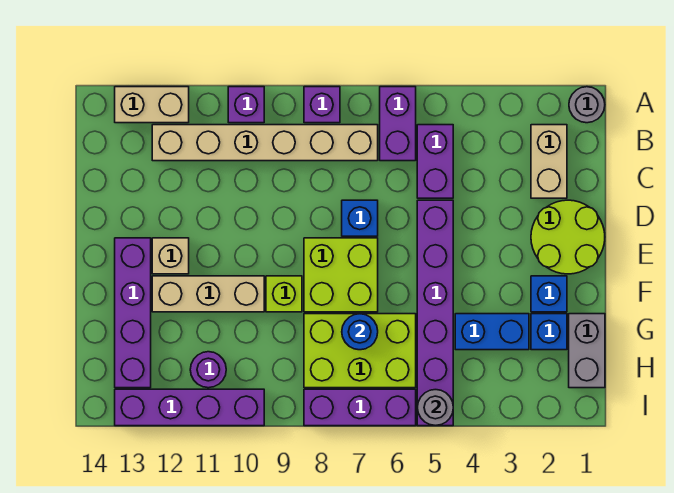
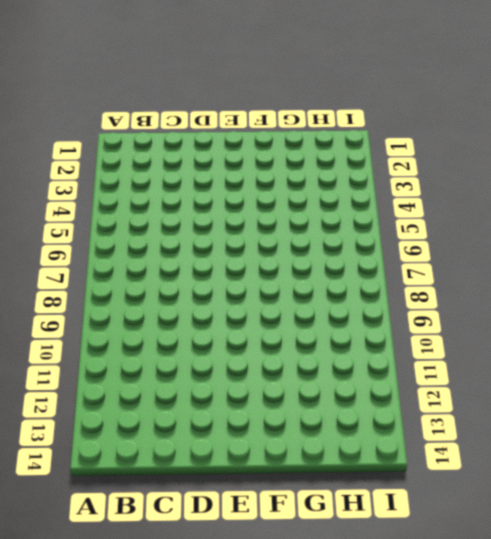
none -> grey round brick A1 level 1
none -> purple brick A6:B6 level 1
none -> purple brick A8 level 1

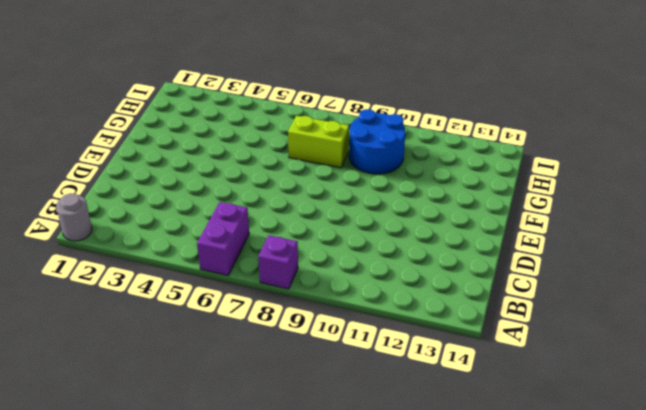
lime brick G7:G8 level 1 -> lime brick G6:H8 level 1
blue round brick G9:H10 level 1 -> none
none -> purple brick A10 level 1
none -> tan brick A12:A13 level 1
none -> tan brick B2:C2 level 1

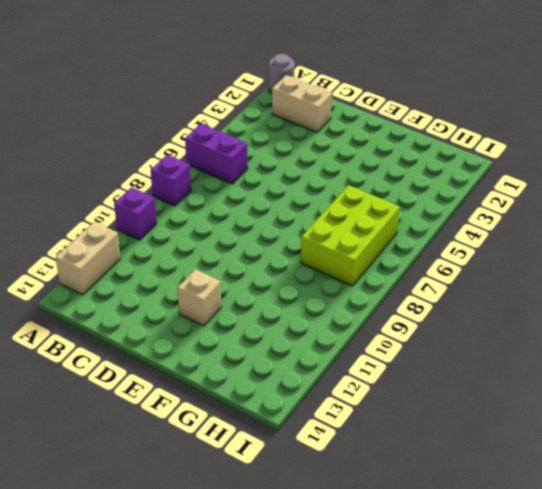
none -> purple brick B5:C5 level 1
none -> tan brick B7:B12 level 1
none -> lime round brick D1:E2 level 1

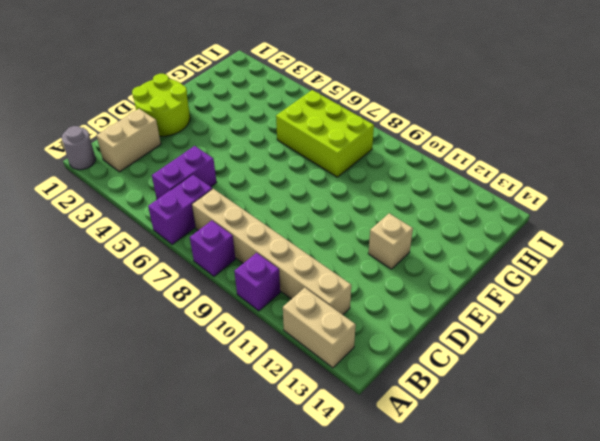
none -> purple brick D5:I5 level 1
none -> blue brick D7 level 1
none -> lime brick E7:F8 level 1

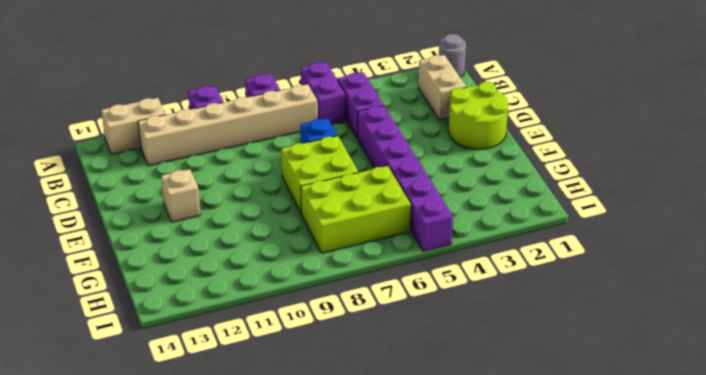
none -> purple brick E13:H13 level 1
none -> blue brick F2 level 1
none -> lime brick F9 level 1

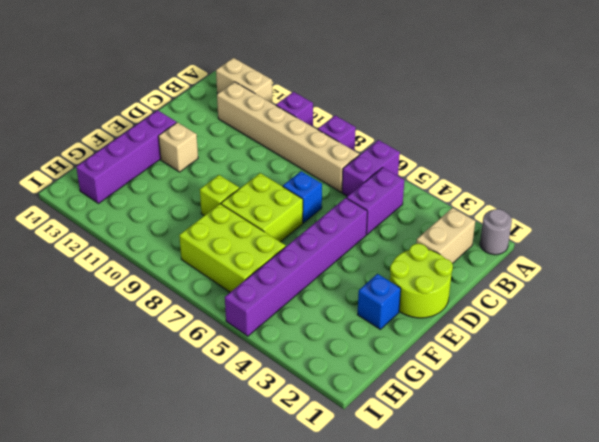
none -> tan brick F10:F12 level 1
none -> grey brick G1:H1 level 1
none -> blue brick G2 level 1

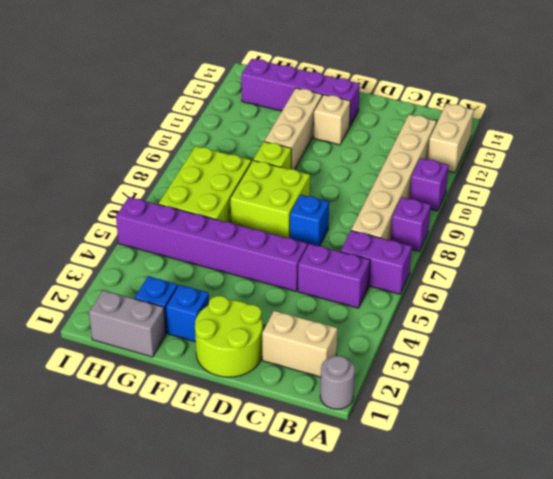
none -> blue brick G3:G4 level 1
none -> purple round brick H11 level 1
none -> purple brick I6:I8 level 1

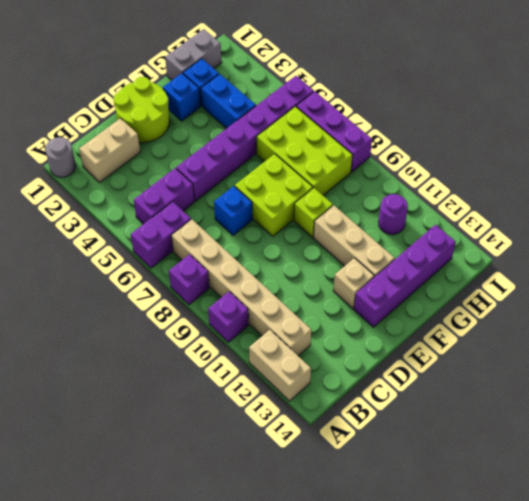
none -> purple brick I10:I13 level 1
none -> blue round brick G7 level 2
none -> grey round brick I5 level 2

